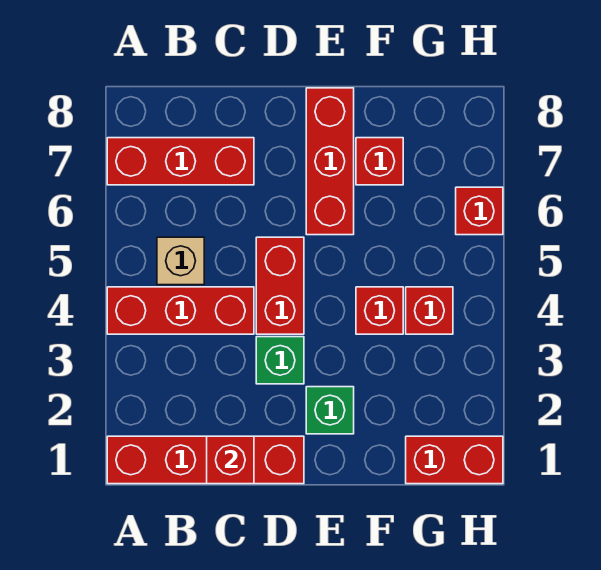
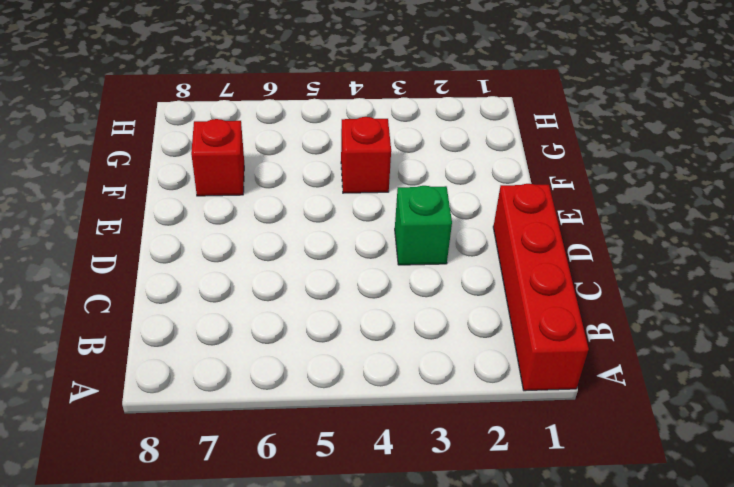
none -> red brick A4:C4 level 1
none -> red brick A7:C7 level 1
none -> tan brick B5 level 1

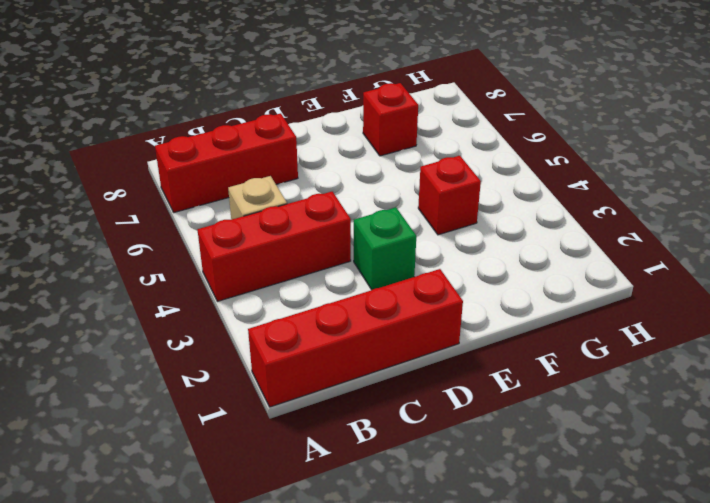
none -> red brick D4:D5 level 1
none -> green brick E2 level 1
none -> red brick E6:E8 level 1

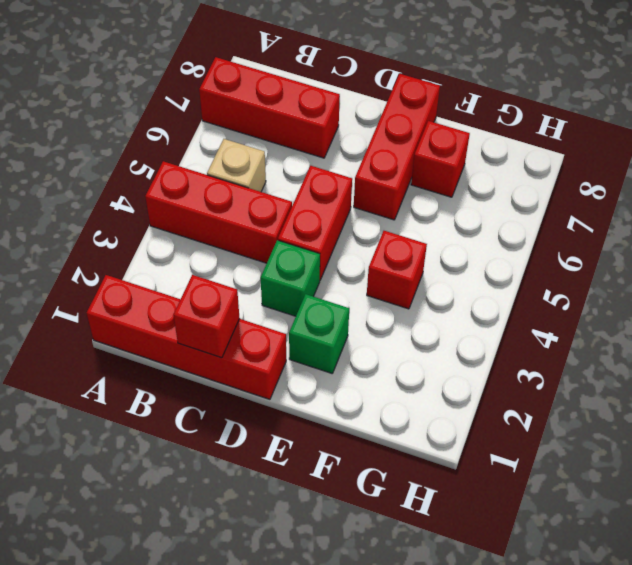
none -> red brick G1:H1 level 1
none -> red brick G4 level 1
none -> red brick H6 level 1

